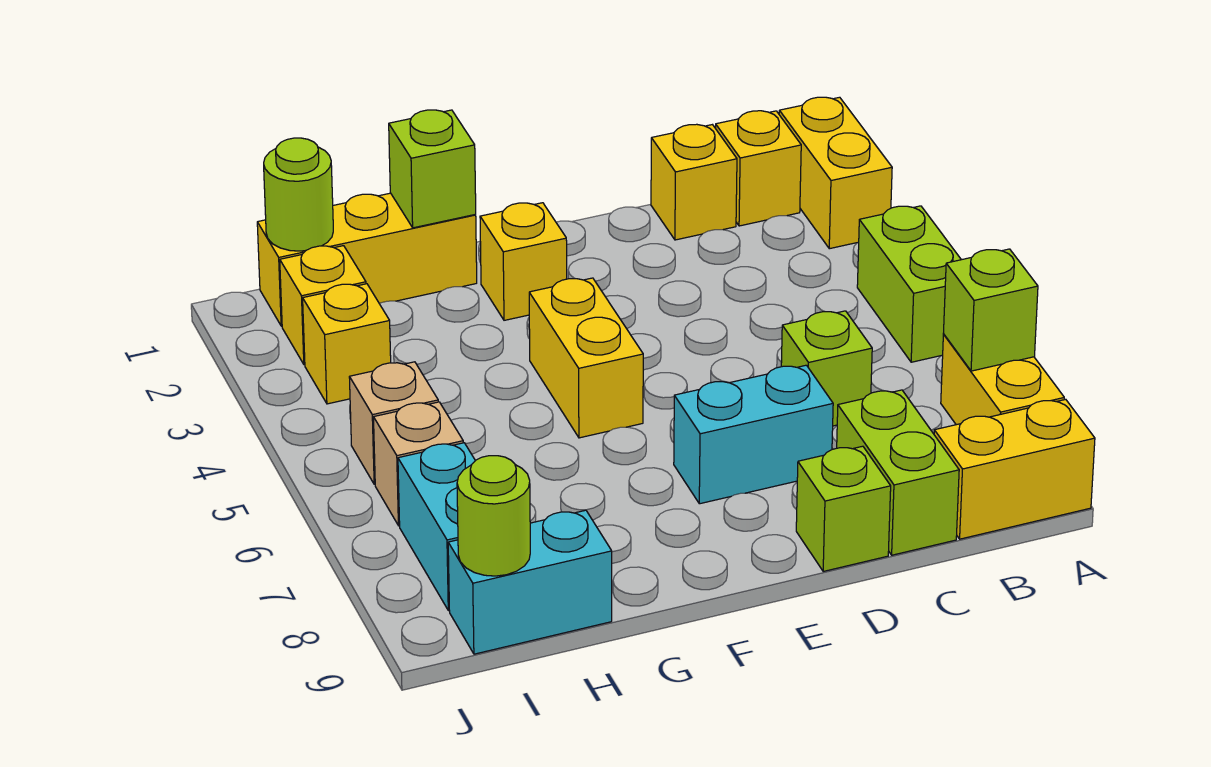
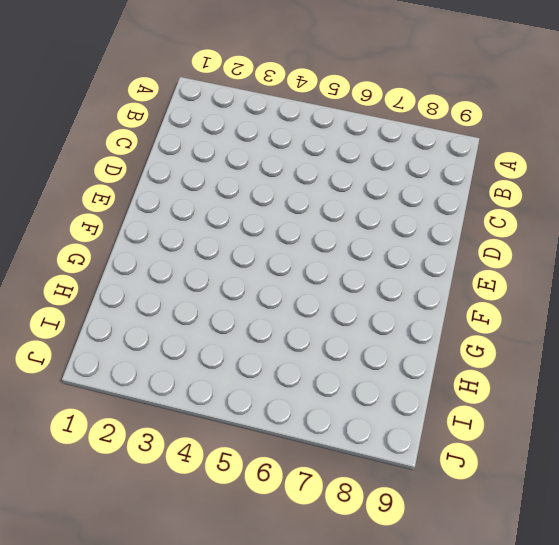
none -> yellow brick A1:A2 level 1
none -> lime brick A4:A5 level 1
none -> yellow brick A7:A8 level 1

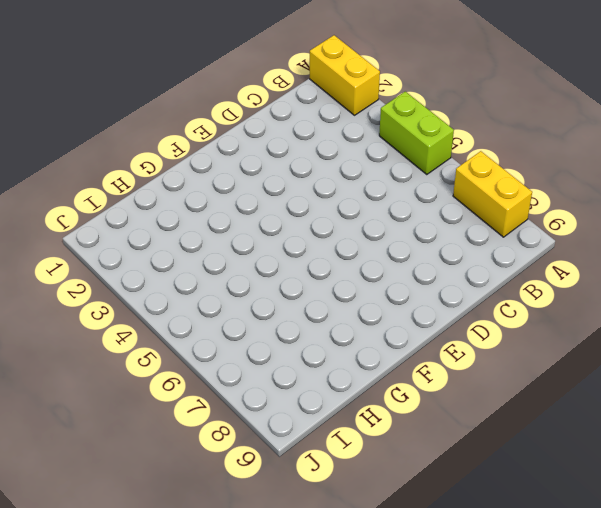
none -> yellow brick A9:B9 level 1
none -> yellow brick B1 level 1
none -> yellow brick C1 level 1

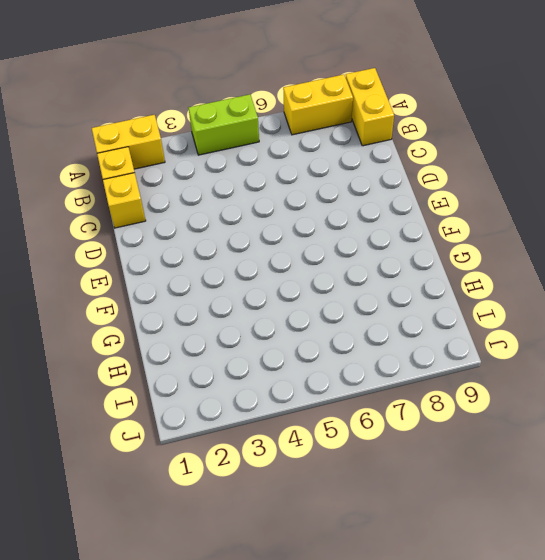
none -> lime brick C6 level 1
none -> lime brick C8:C9 level 1
none -> cyan brick D7:E7 level 1

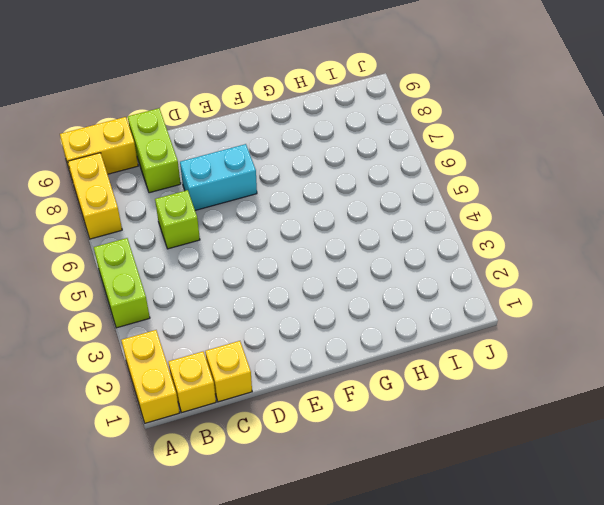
none -> lime brick D9 level 1
none -> yellow brick F2 level 1
none -> yellow brick F4:F5 level 1

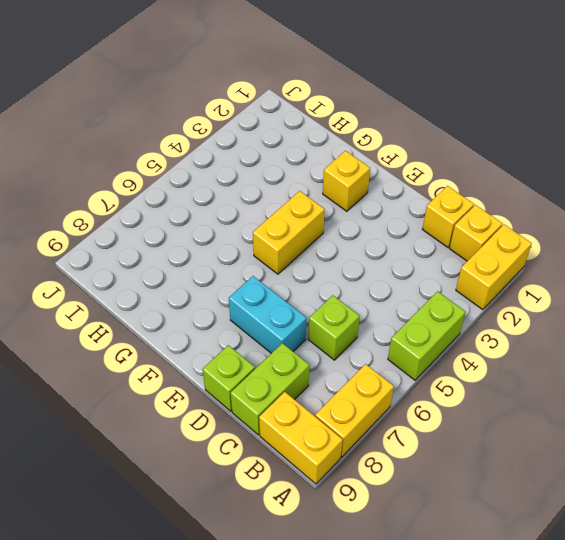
none -> yellow brick G1:I1 level 1
none -> cyan brick H9:I9 level 1
none -> yellow brick I2 level 1

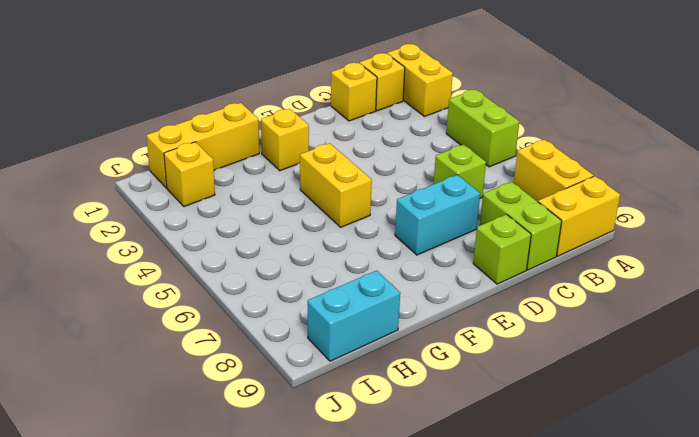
none -> yellow brick I3 level 1
none -> tan brick I5 level 1
none -> tan brick I6 level 1

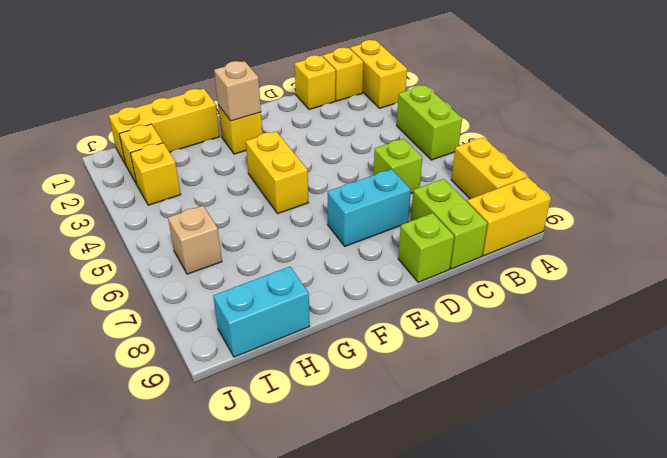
tan brick F2 level 2 -> tan brick I5 level 1
none -> cyan brick I7:I8 level 1
none -> lime brick A7 level 2
none -> lime brick G1 level 2

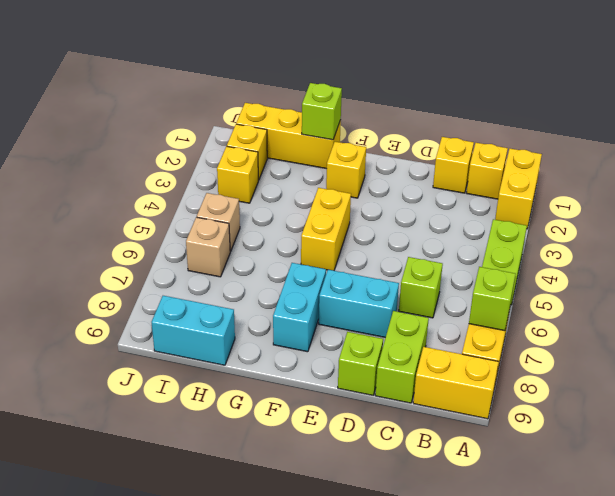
cyan brick F7:F8 level 1 -> cyan brick I7:I8 level 1
none -> lime round brick I1 level 2
none -> lime round brick I9 level 2

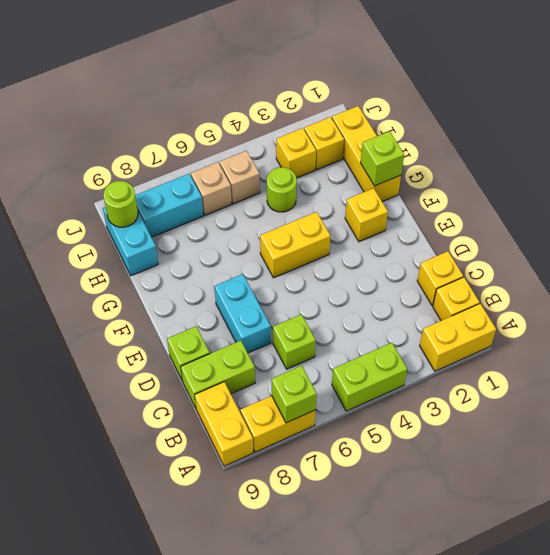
lime round brick H4 level 1 -> lime round brick I1 level 2

